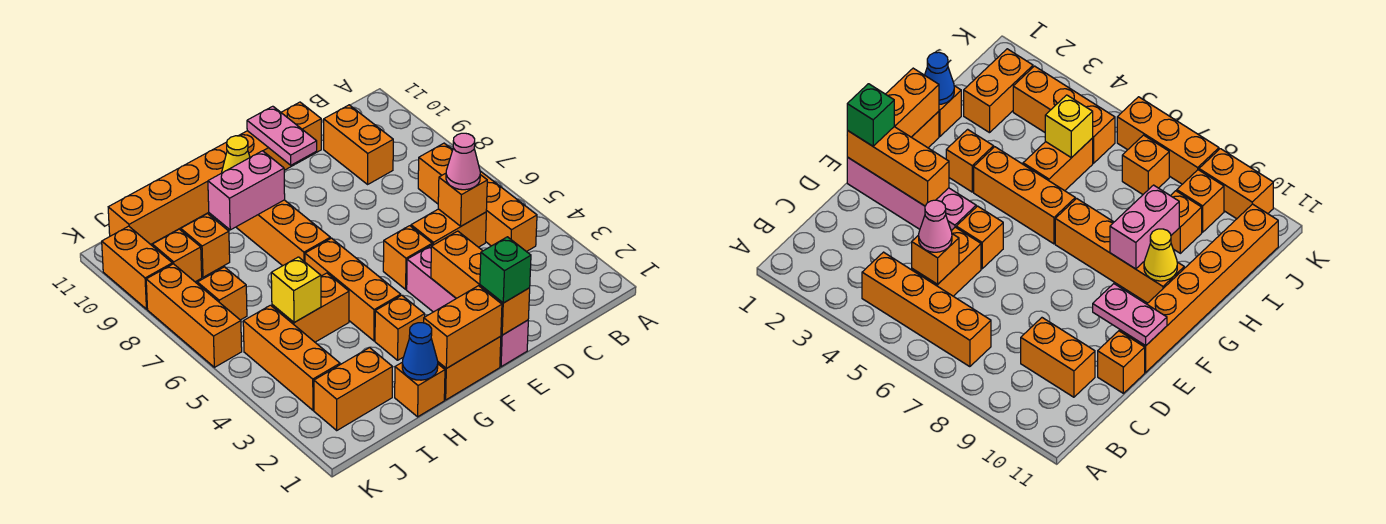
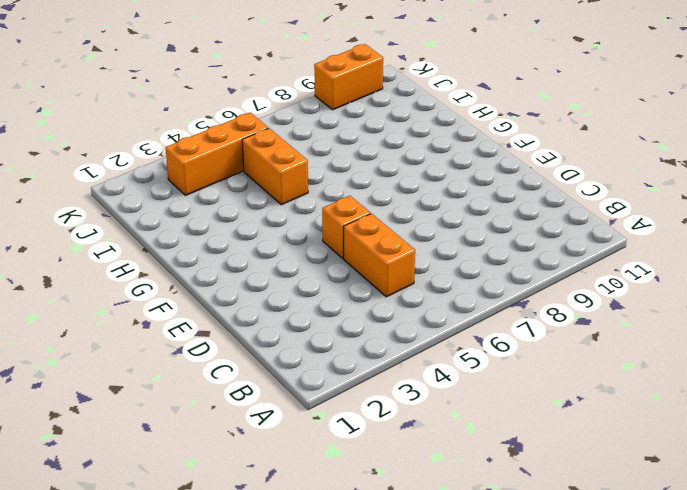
none -> orange brick B4:B7 level 1
none -> orange brick C9:C10 level 1
none -> orange brick D11 level 1
none -> pink brick E1:E4 level 1

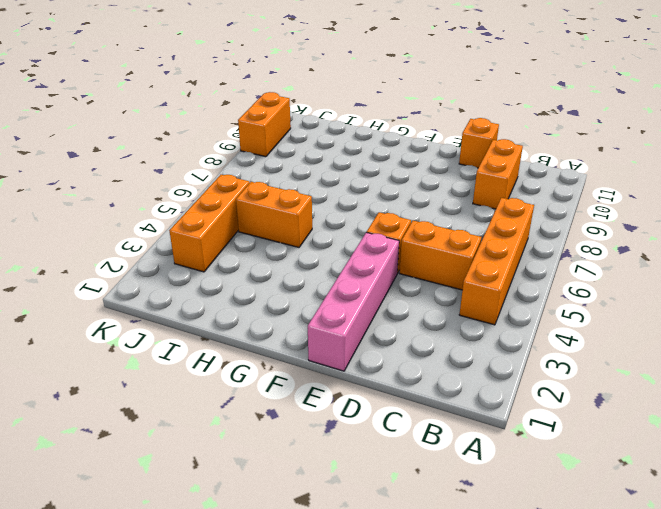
none -> orange brick E11:J11 level 1
none -> orange brick F1:G1 level 1
none -> orange brick G3 level 1
none -> orange brick G4:G6 level 1

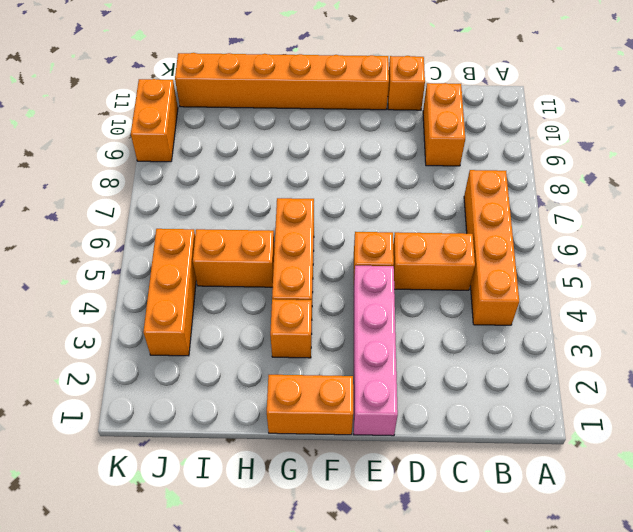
none -> orange brick G7:G10 level 1
none -> orange brick H1 level 1
none -> orange brick I2:J2 level 1
none -> orange brick I9 level 1

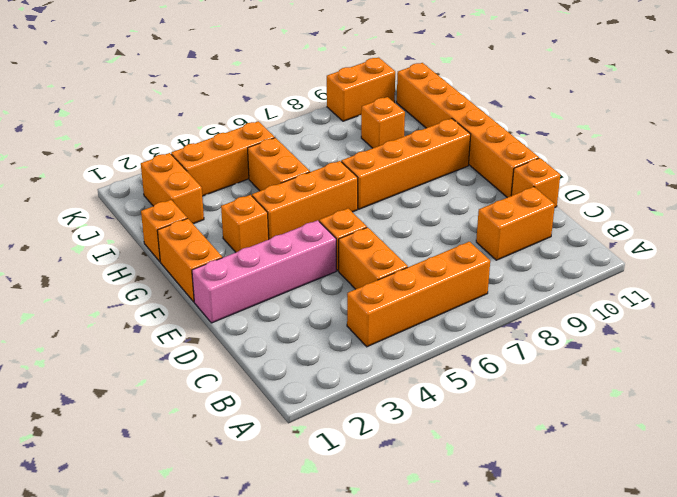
none -> orange brick J7 level 1
none -> orange brick J9 level 1
none -> orange brick K6:K8 level 1
none -> orange brick C5 level 2

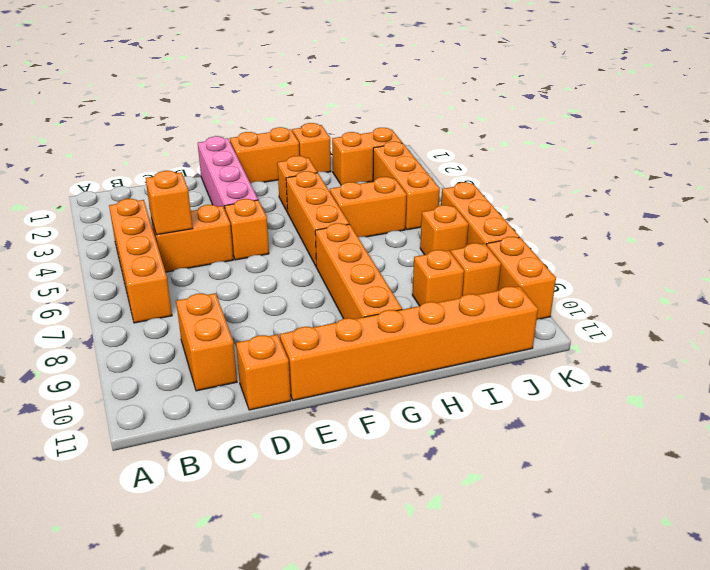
none -> orange brick E1:E3 level 2
none -> pink plate E10:E11 level 2
none -> orange brick F1:G1 level 2
none -> pink brick G9:H9 level 2

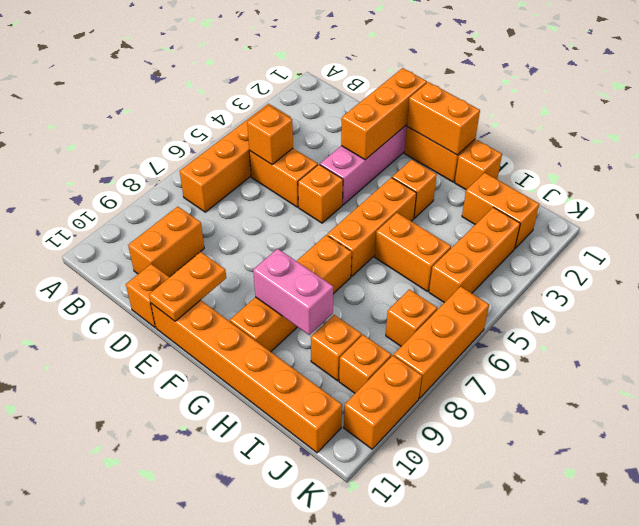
orange plate E10:E11 level 2 -> pink plate E10:E11 level 2
none -> yellow cone G10 level 2
none -> blue cone H1 level 2
none -> yellow brick I5 level 2
none -> pink cone C5 level 3

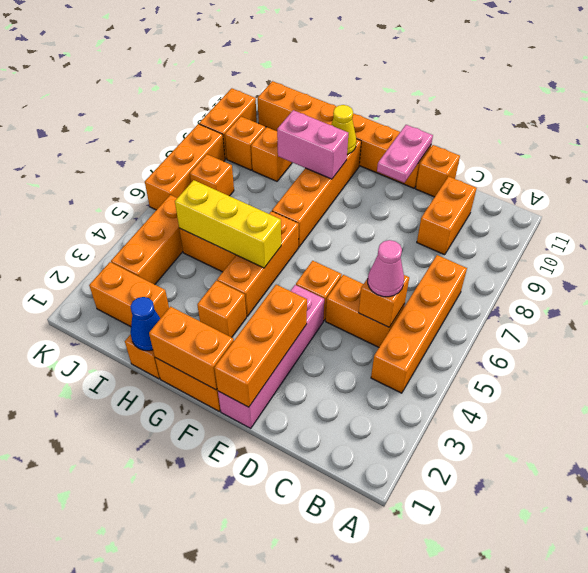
yellow brick G5:I5 level 2 -> yellow brick I5 level 2
none -> green brick E1 level 3

